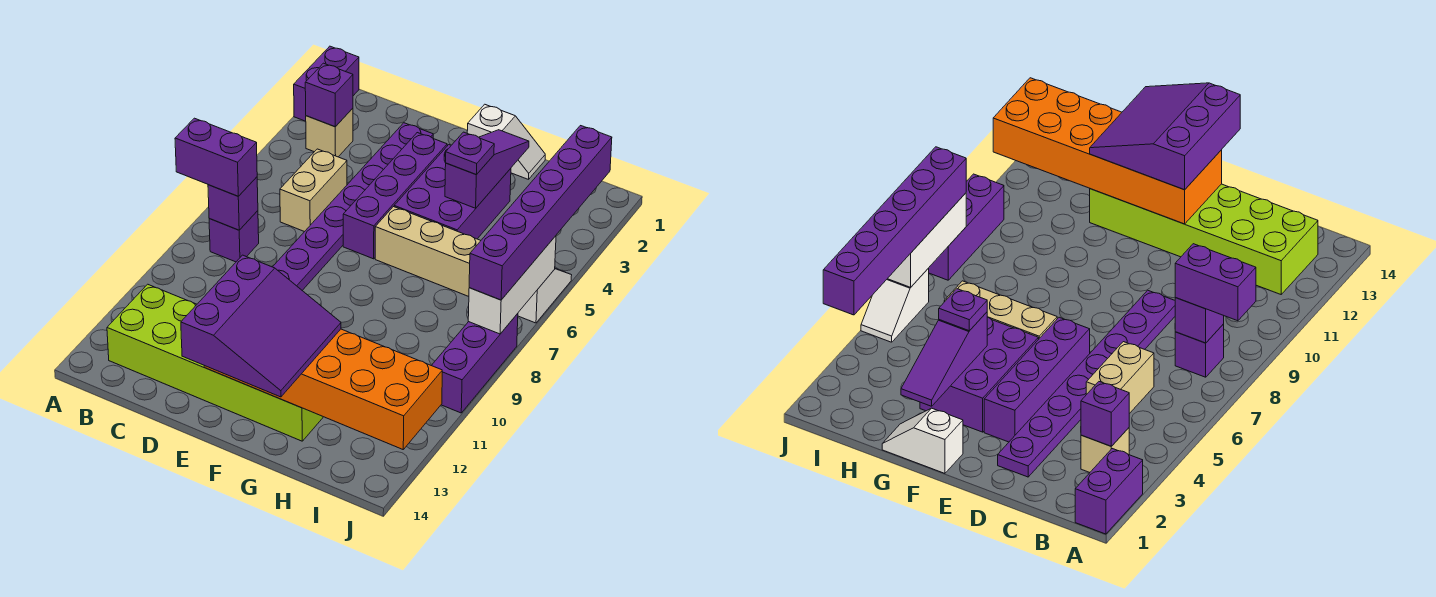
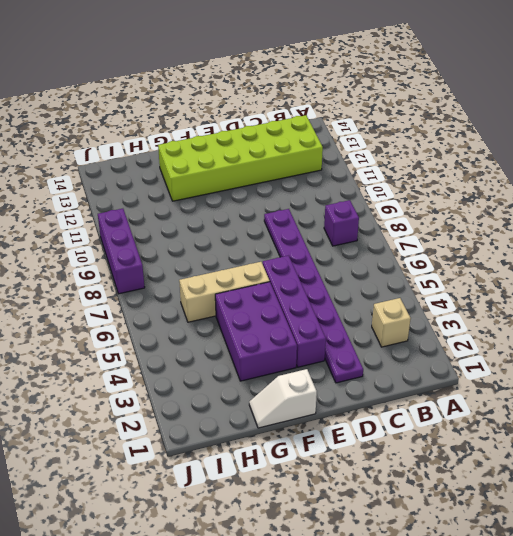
none -> purple brick A1:A2 level 1
none -> tan brick C5:C6 level 1
none -> white slope J5:J6 level 1 top 6

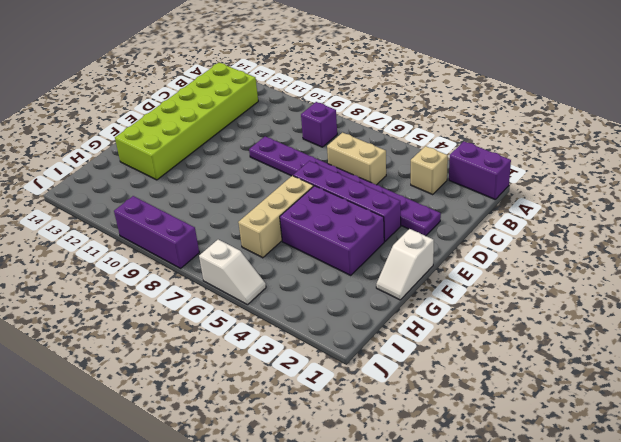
none -> purple brick B3 level 2
none -> purple brick B8 level 2
none -> orange brick E12:J13 level 2

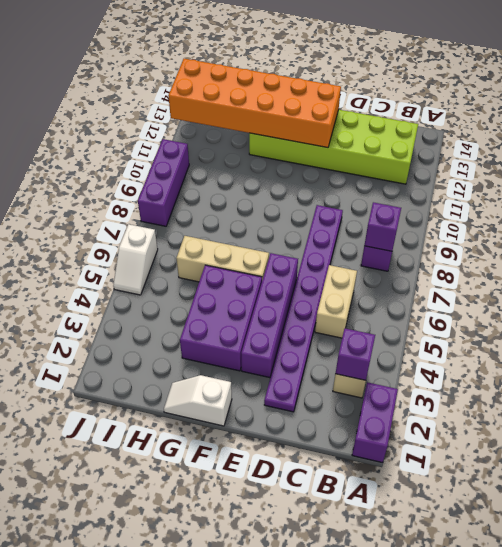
none -> purple slope G2:G4 level 2 top 4
none -> white brick J6:J8 level 2
none -> purple brick A8:B8 level 3

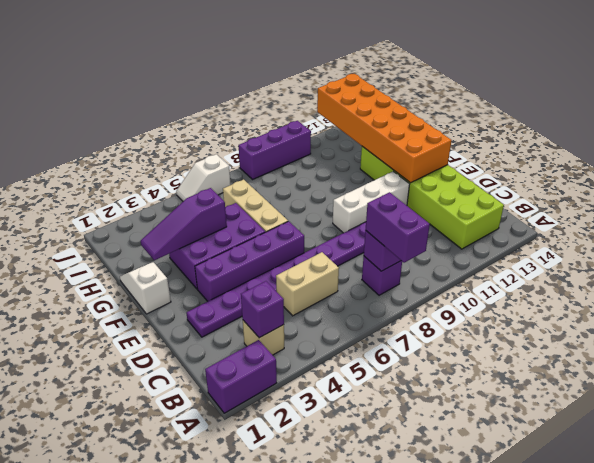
white brick E9:E11 level 1 -> white brick J6:J8 level 2
none -> purple slope E12:G14 level 3 top E
none -> purple plate G4 level 3
none -> purple brick J3:J8 level 3

